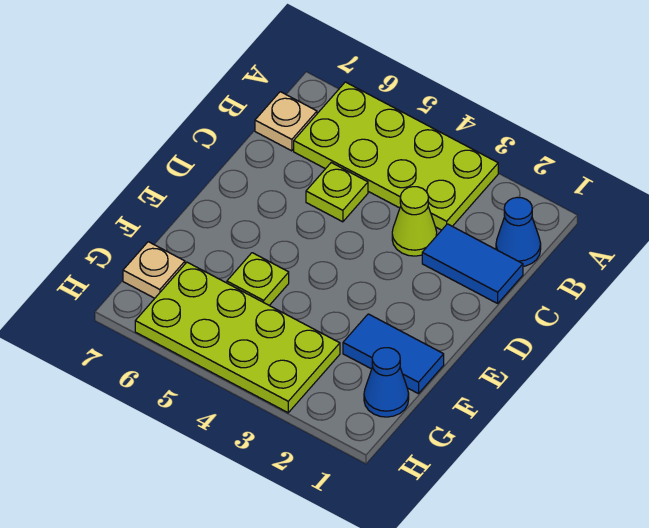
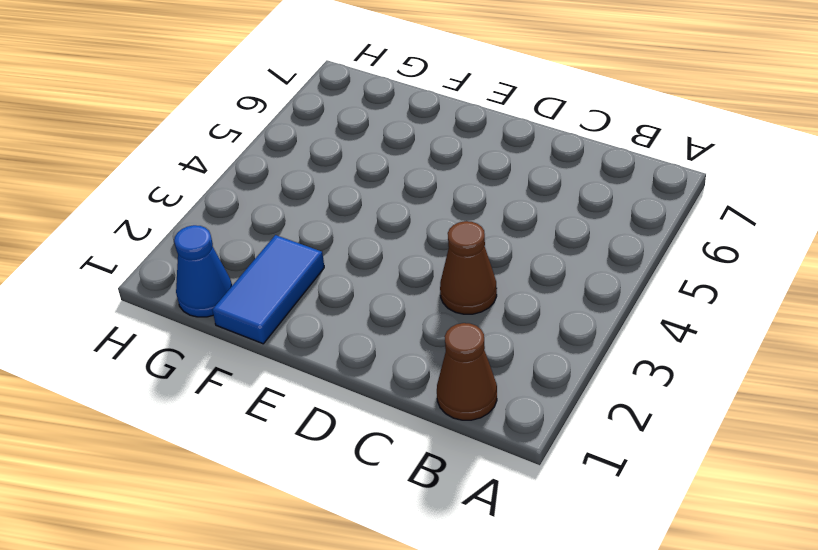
brown cone B1 level 1 -> blue cone B1 level 1
brown cone C3 level 1 -> lime cone C3 level 1
none -> lime plate A3:B6 level 1
none -> tan plate B7 level 1

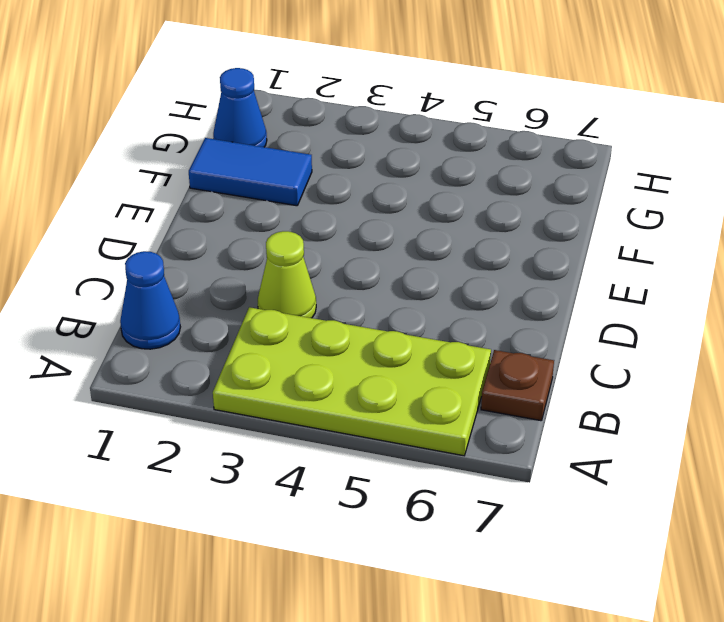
brown plate B7 level 1 -> tan plate B7 level 1
none -> blue tile C1:C2 level 1
none -> lime plate C5 level 1

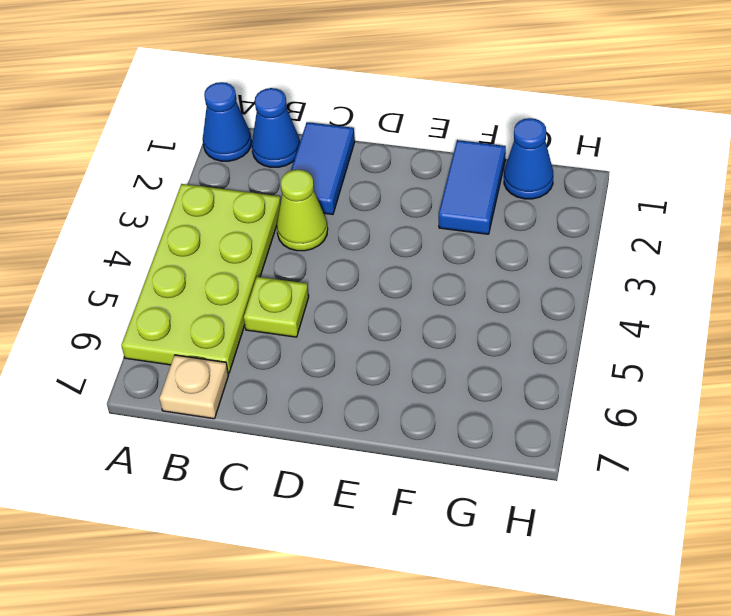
blue cone A1 level 1 -> none
none -> lime plate F5 level 1
none -> lime plate G3:H6 level 1

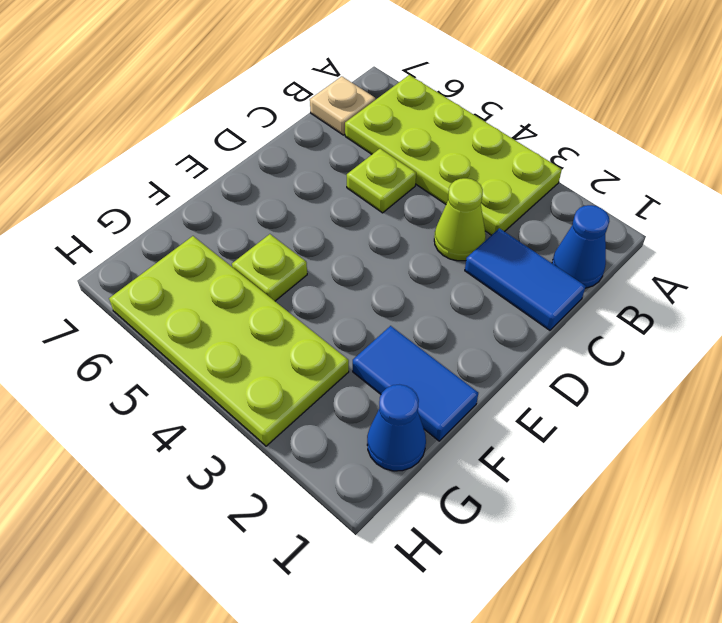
none -> tan plate G7 level 1

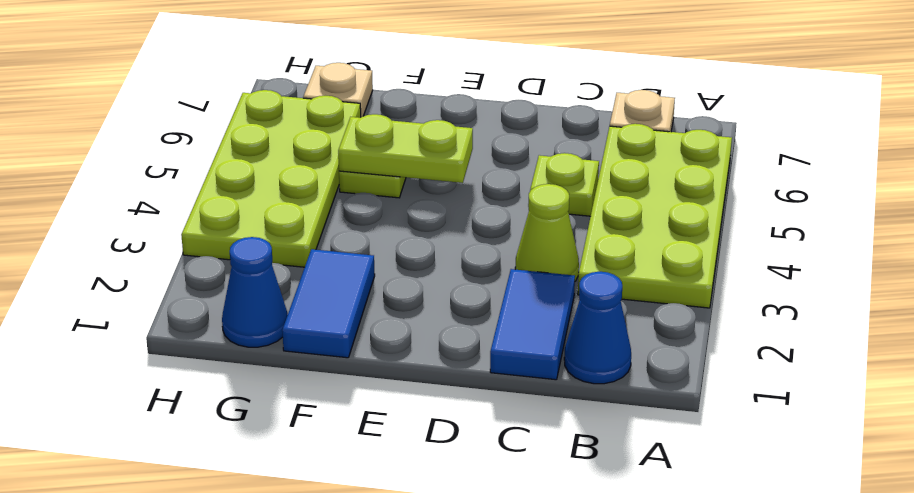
lime plate E5:F5 level 2 -> none

